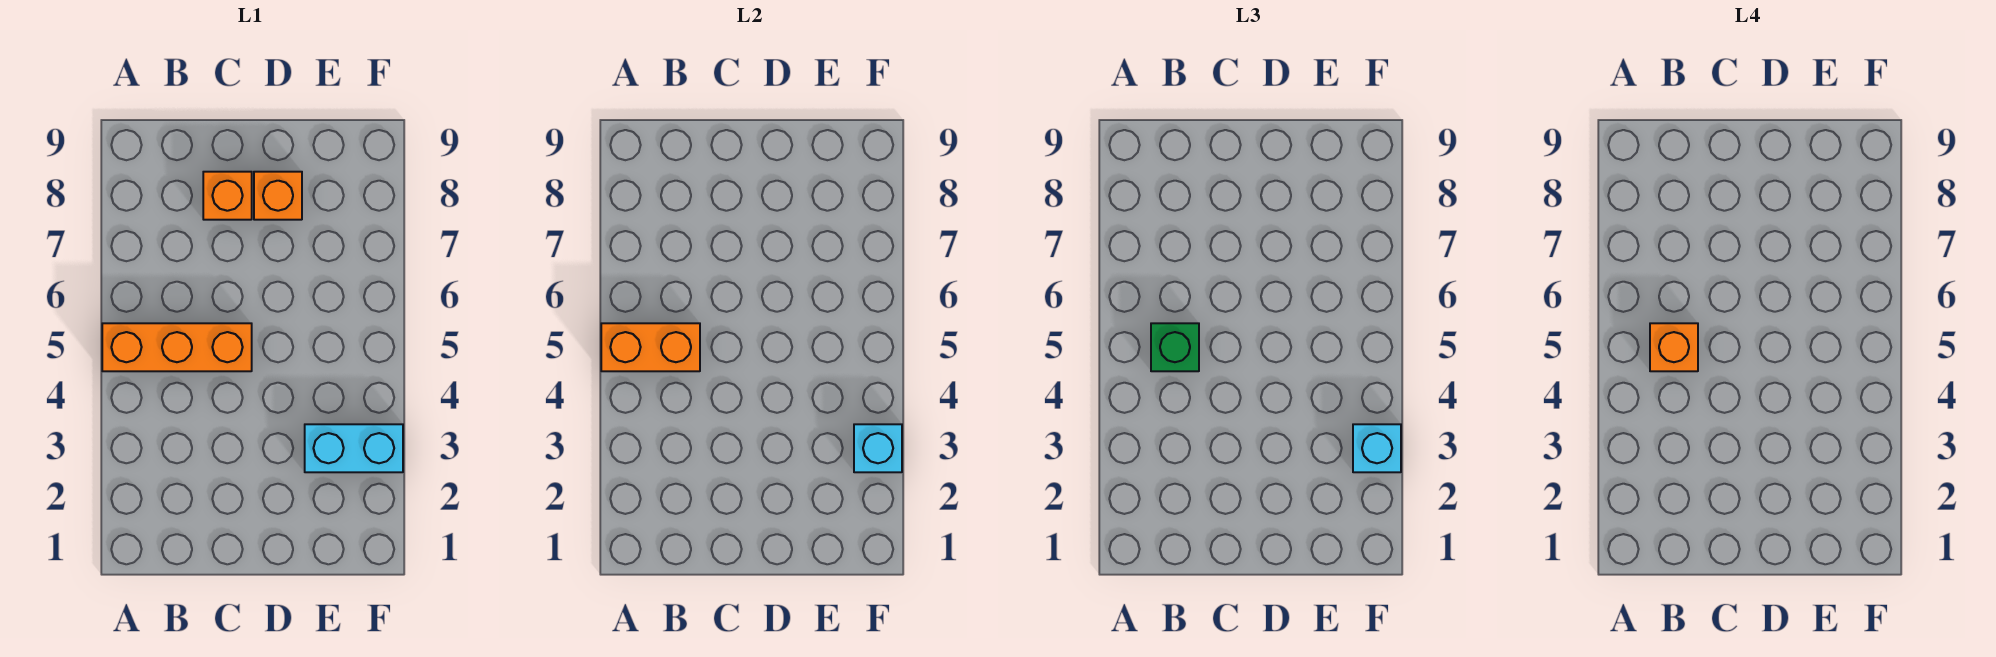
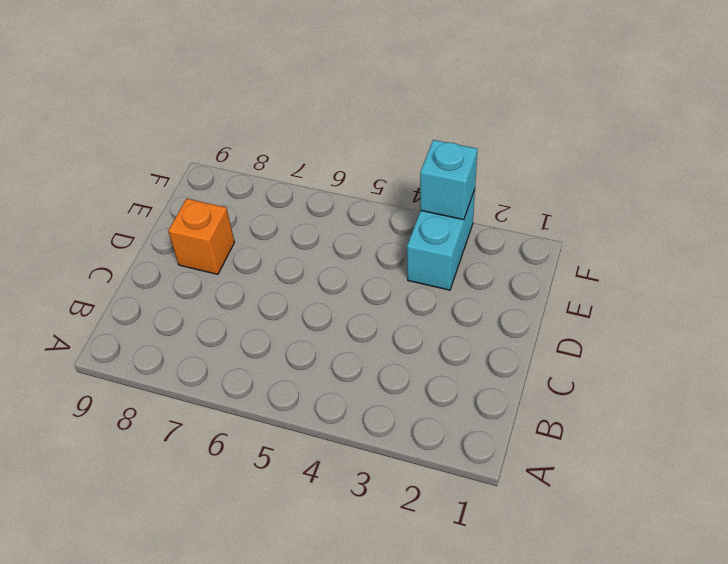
none -> orange brick A5:C5 level 1
none -> orange brick C8 level 1

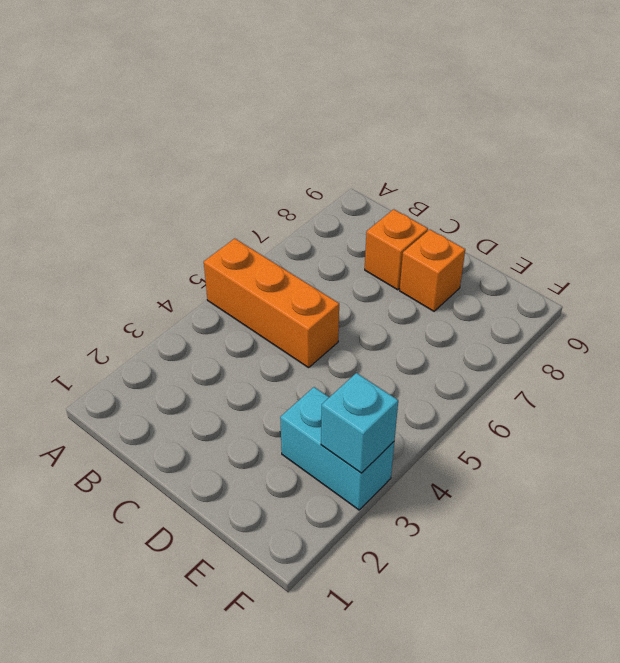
none -> orange brick A5:B5 level 2
none -> green brick B5 level 3

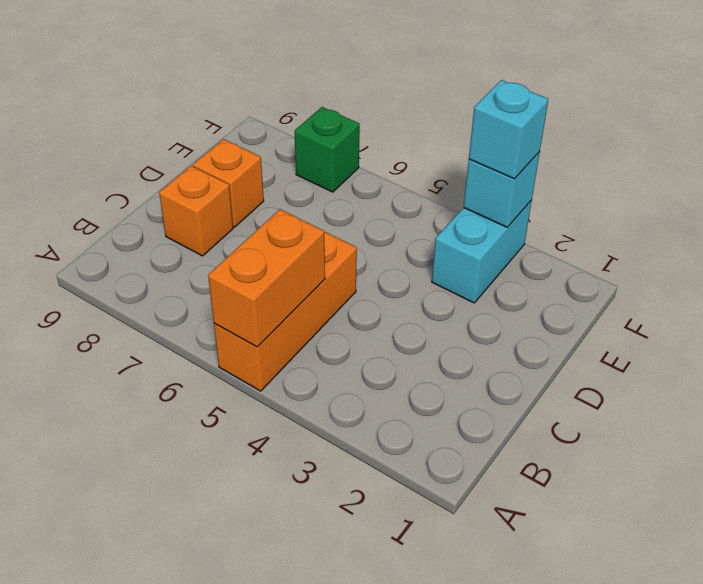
green brick F7 level 1 -> green brick B5 level 3
none -> orange brick B5 level 4

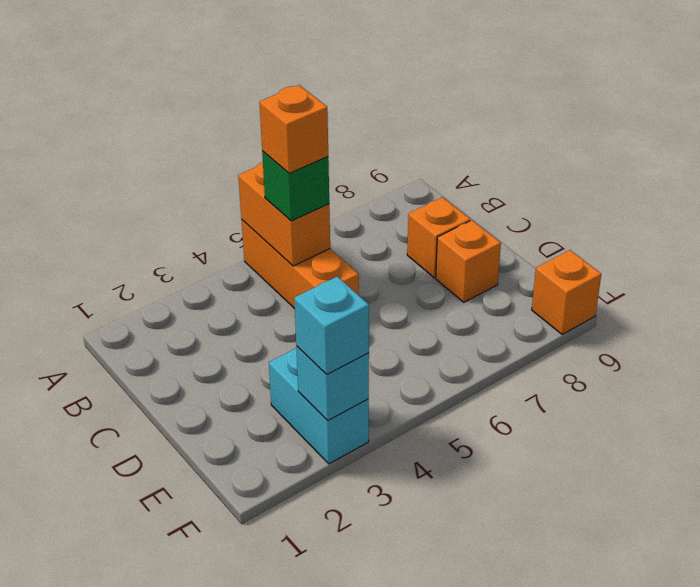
orange brick F9 level 1 -> none

